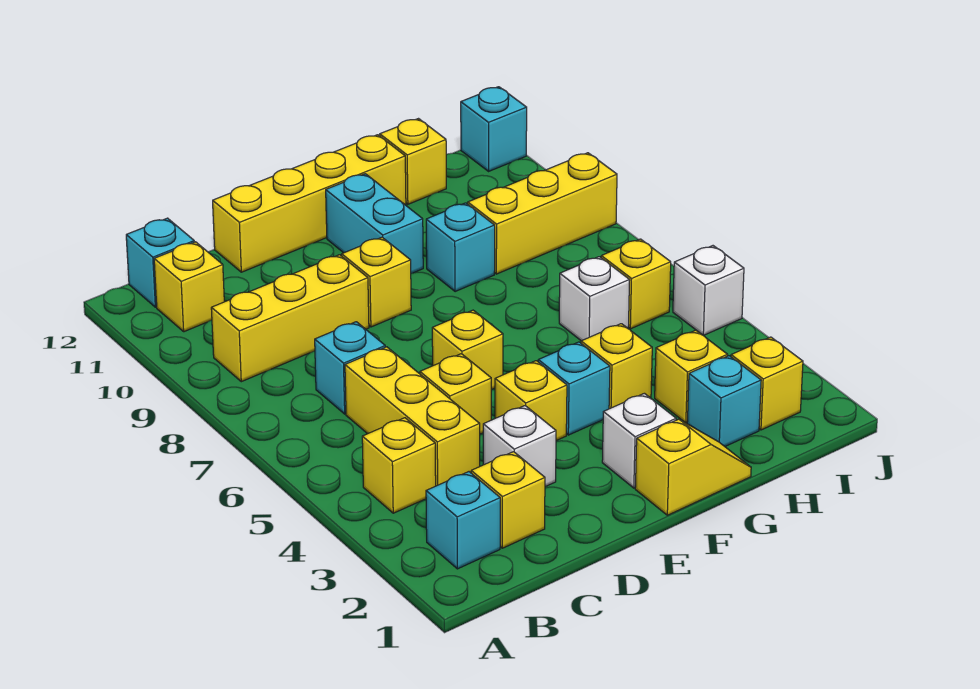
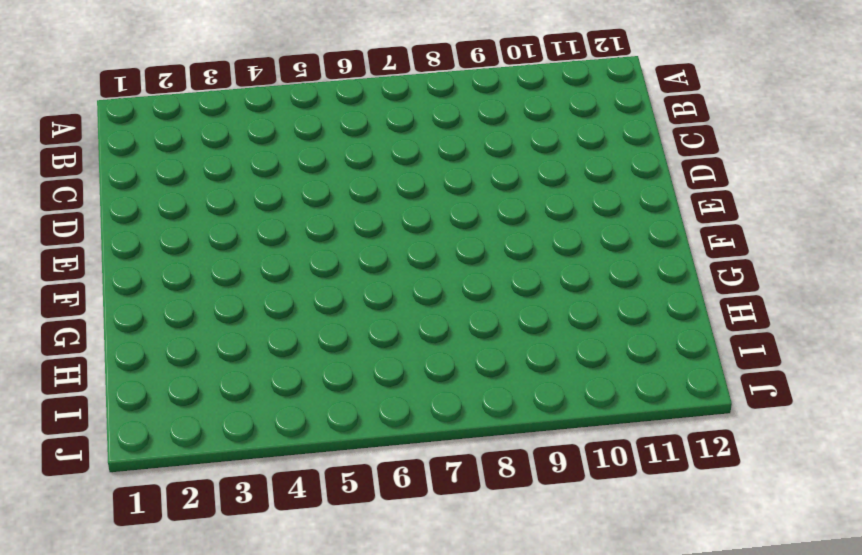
none -> cyan brick B2 level 1
none -> yellow brick B4 level 1
none -> yellow brick B9:D9 level 1

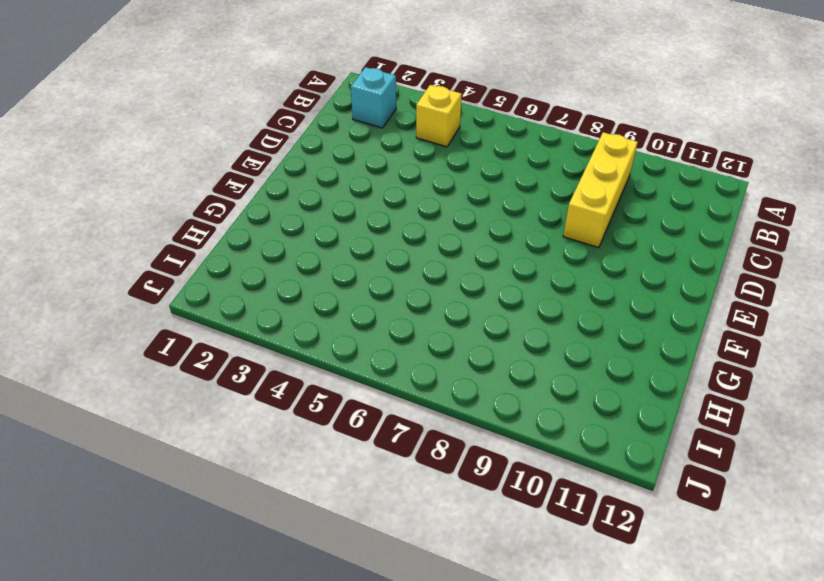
none -> yellow brick B11 level 1
none -> cyan brick B12 level 1
none -> yellow brick C2 level 1

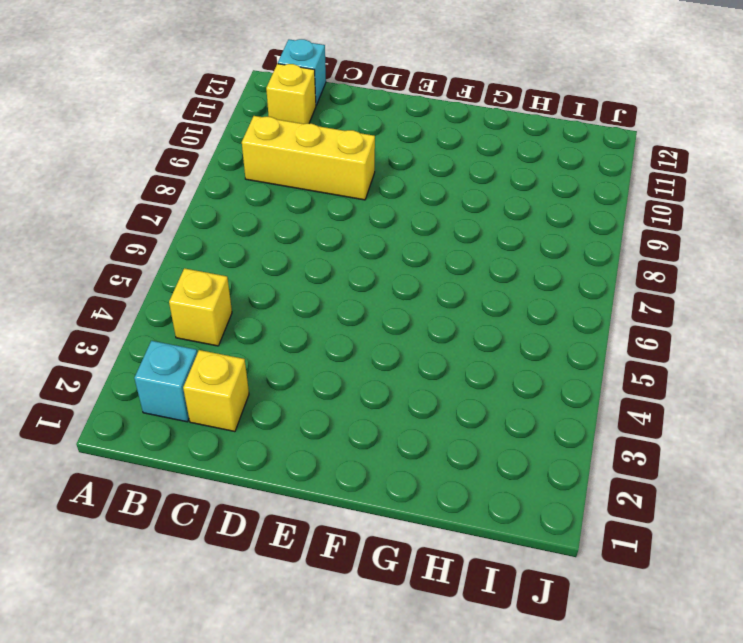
none -> yellow brick C4:C6 level 1
none -> cyan brick C7 level 1
none -> white brick D3 level 1

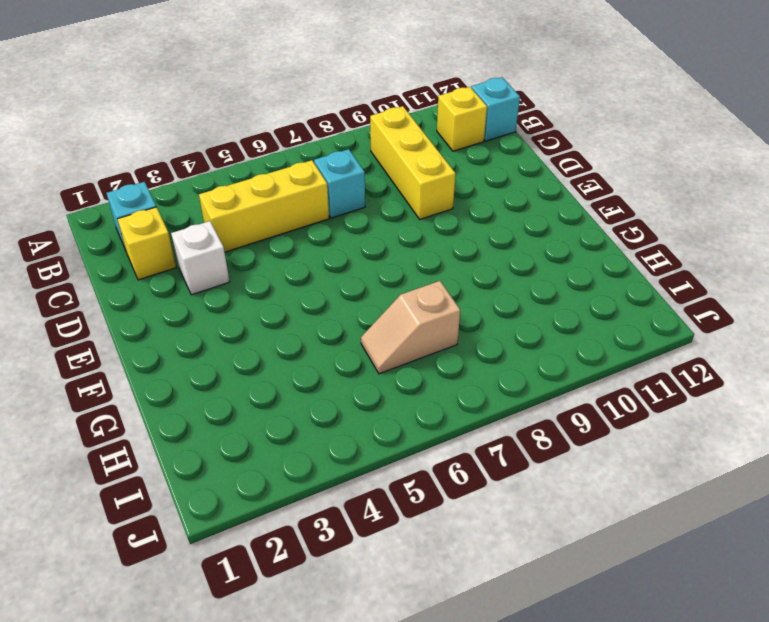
tan slope H6:H7 level 1 top 7 -> white brick H6 level 1
none -> yellow brick B4 level 1
none -> yellow brick D5 level 1
none -> yellow brick D12:G12 level 1

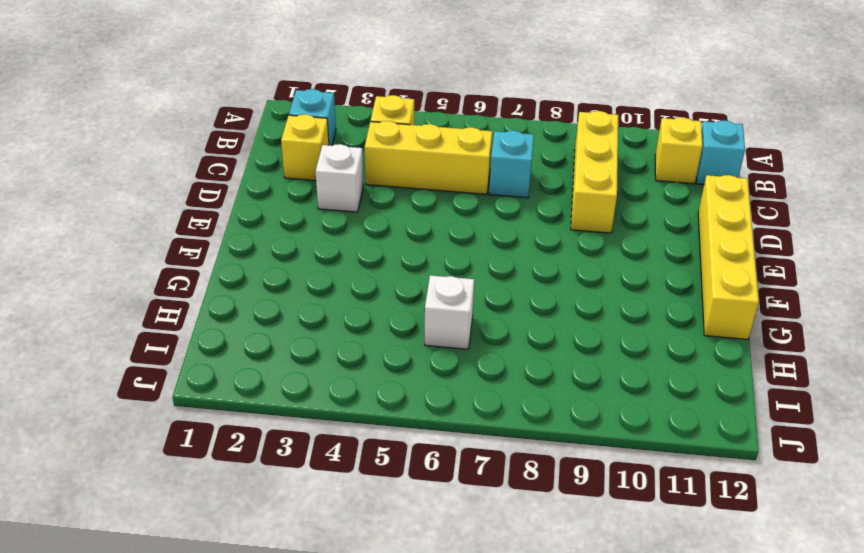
none -> yellow brick D5 level 1
none -> yellow brick E4 level 1
none -> yellow brick E6 level 1

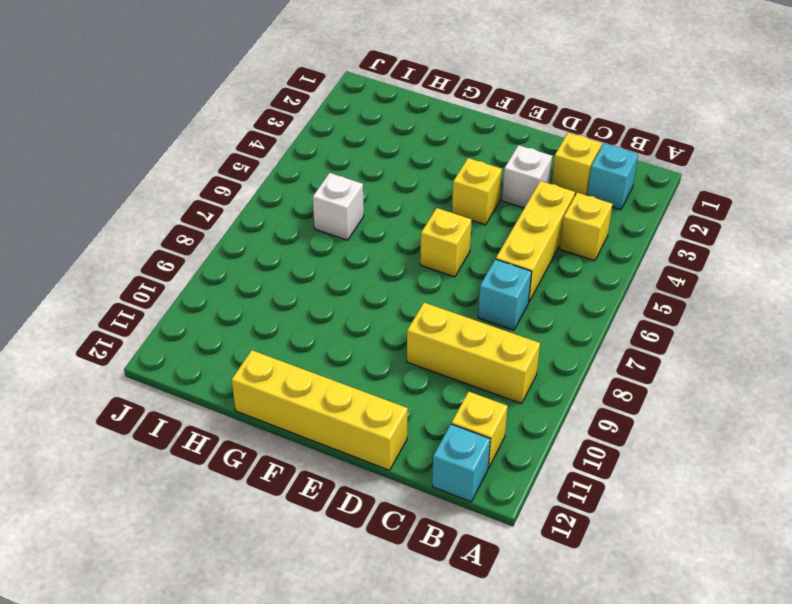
none -> yellow brick D5 level 1
none -> yellow brick E9 level 1
none -> yellow slope F1:G1 level 1 top F

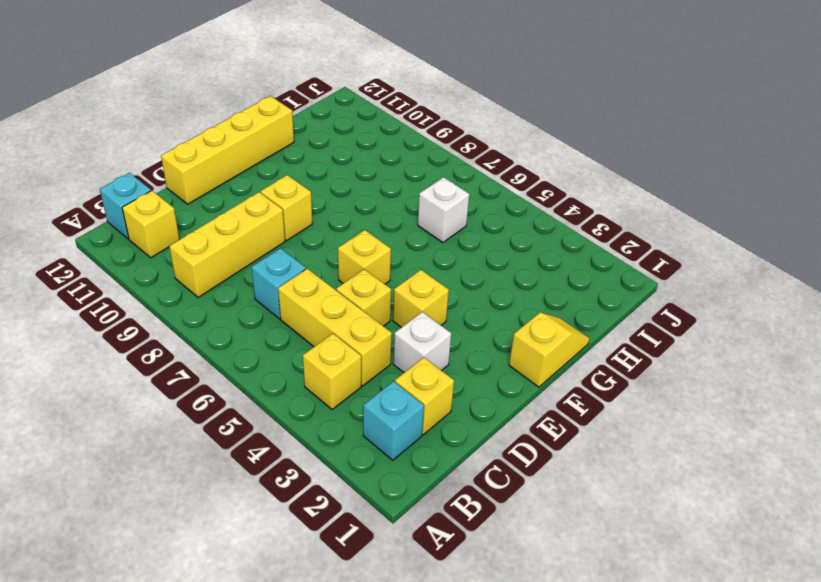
none -> white brick F2 level 1
none -> cyan brick F4 level 1
none -> cyan brick F10:F11 level 1

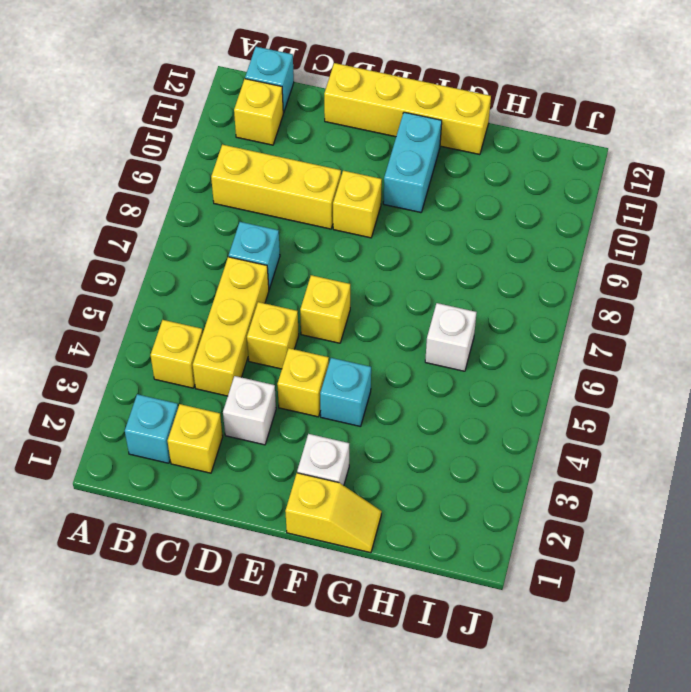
none -> yellow brick G4 level 1
none -> cyan brick G9 level 1
none -> cyan brick H2 level 1

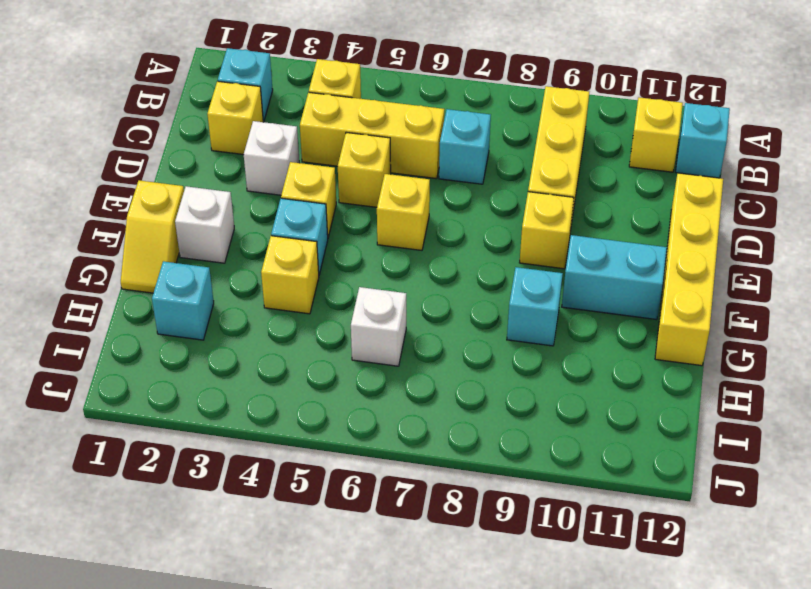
none -> yellow brick H3 level 1
none -> yellow brick H9:J9 level 1
none -> yellow brick H12 level 1

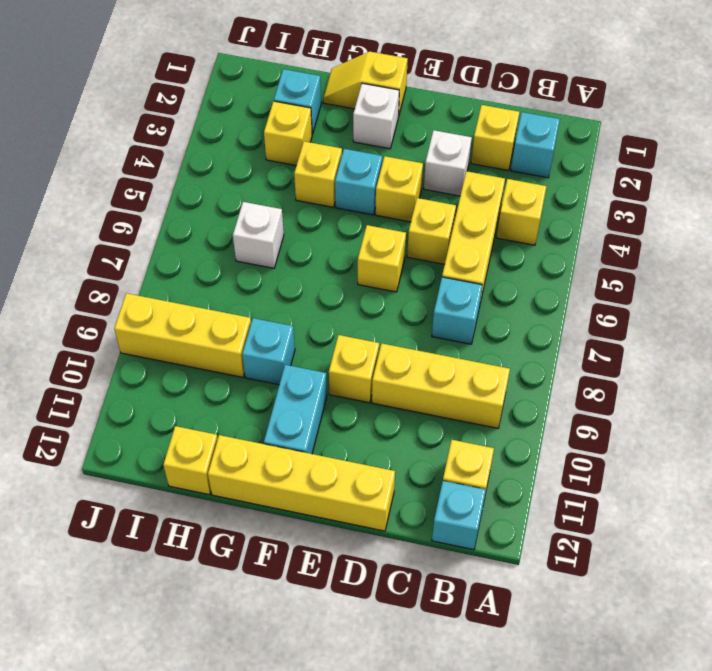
none -> yellow brick I2 level 1
none -> yellow brick I6 level 1
none -> white brick J5 level 1

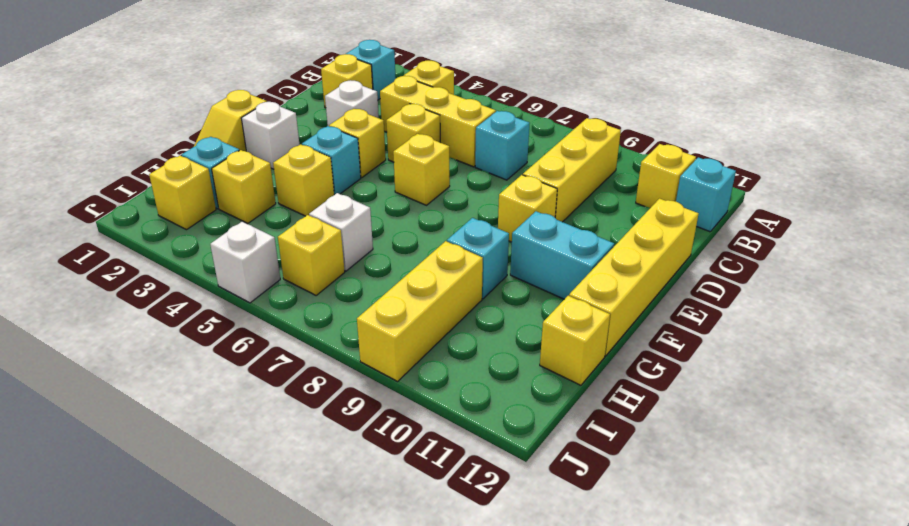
none -> cyan brick J12 level 1

